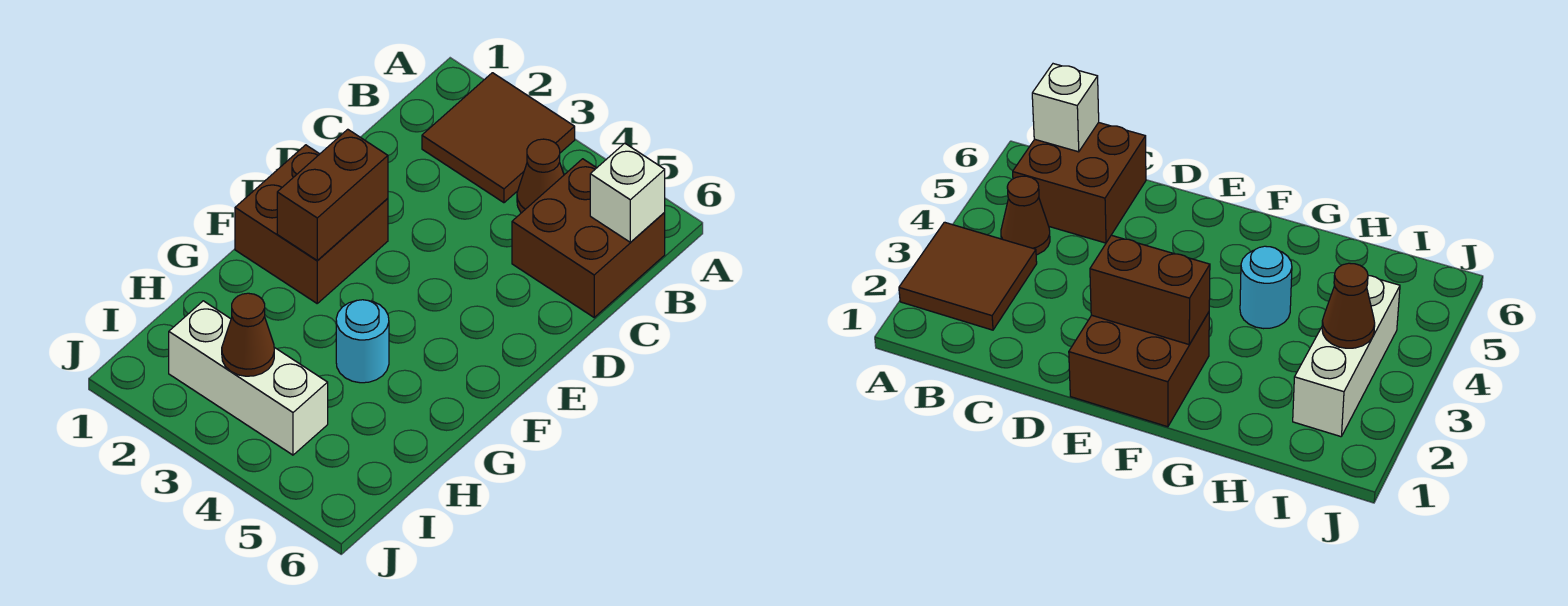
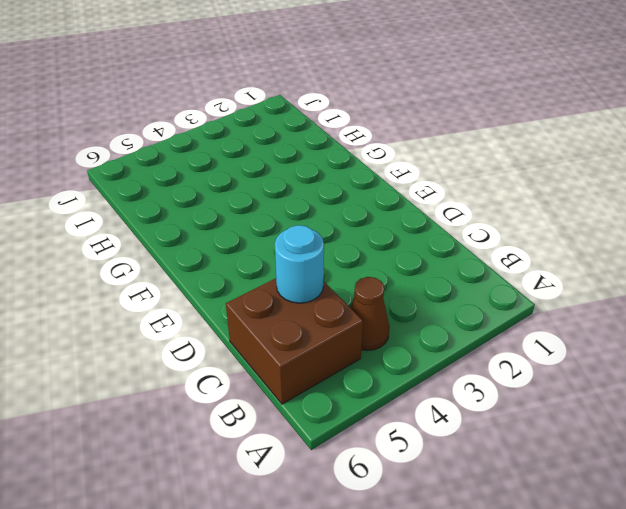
cyan round brick C5 level 2 -> cyan round brick G4 level 1
none -> brown tile A2:B3 level 1
none -> brown brick E1:F2 level 1

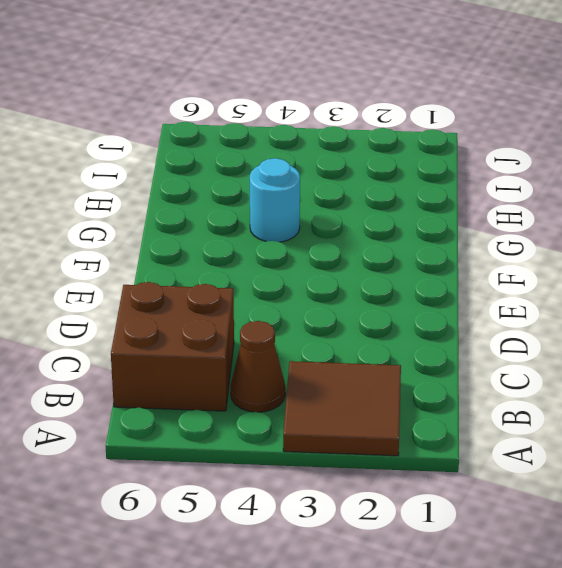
none -> brown brick E1:F2 level 1
none -> white brick I2:I4 level 1

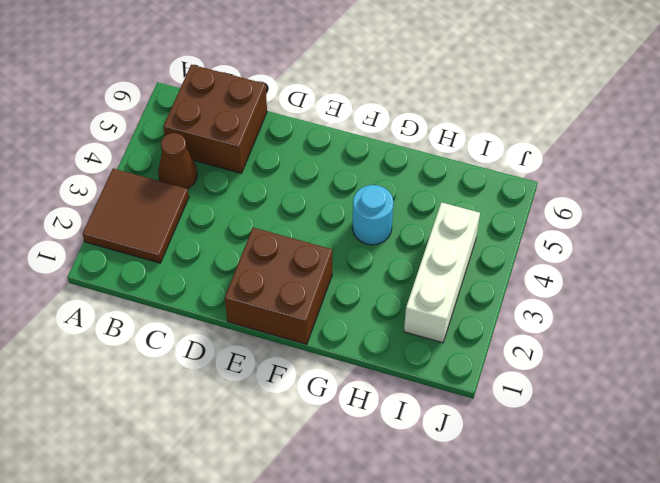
none -> white brick B6 level 2
none -> brown brick E2:F2 level 2

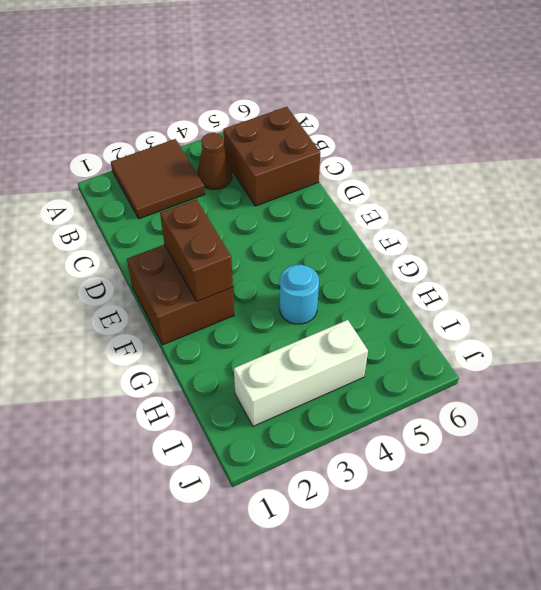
none -> white brick B6 level 2
none -> brown cone I3 level 2

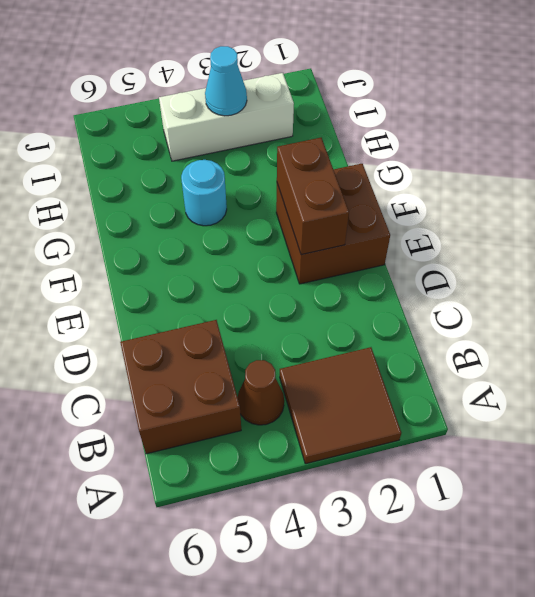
cyan cone I3 level 2 -> brown cone I3 level 2
none -> white brick B6 level 2

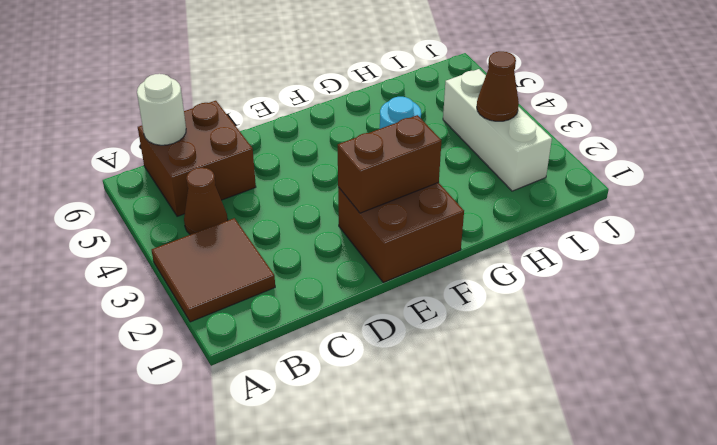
white round brick B6 level 2 -> white brick B6 level 2

